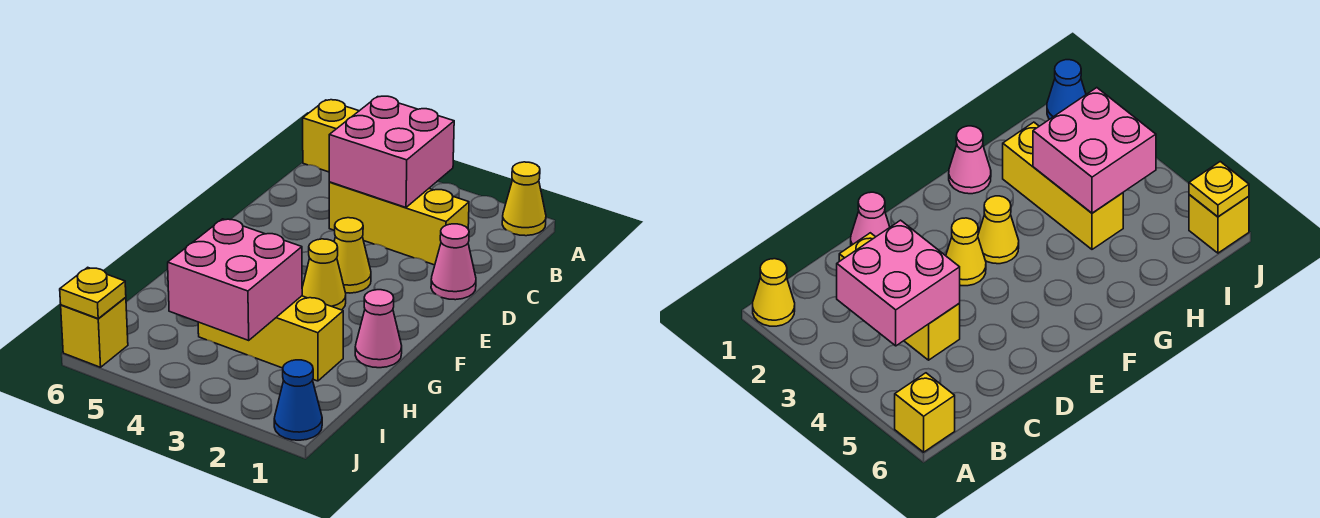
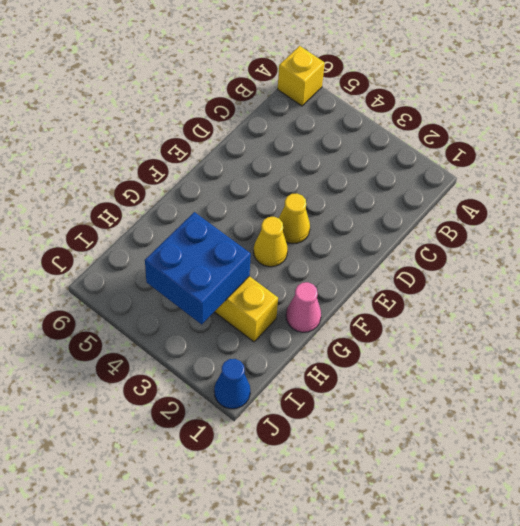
blue brick H3:I4 level 2 -> pink brick H3:I4 level 2
none -> yellow cone A1 level 1
none -> yellow brick C2:C4 level 1
none -> pink cone D1 level 1

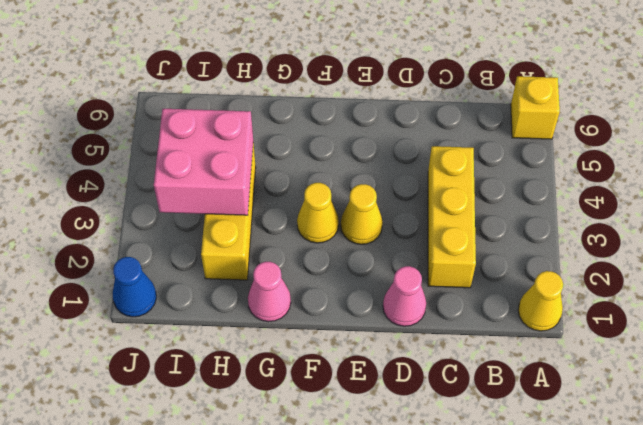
none -> yellow brick J6 level 1
none -> pink brick B3:C4 level 2
none -> yellow plate J6 level 2

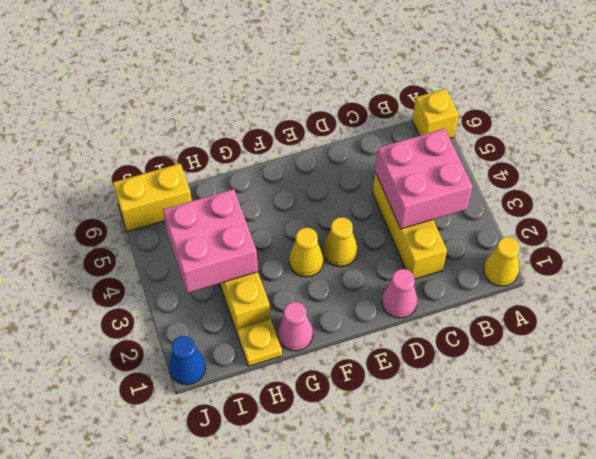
yellow plate H1 level 1 -> yellow plate J6 level 2
yellow brick I6:J6 level 1 -> yellow brick J6 level 1

